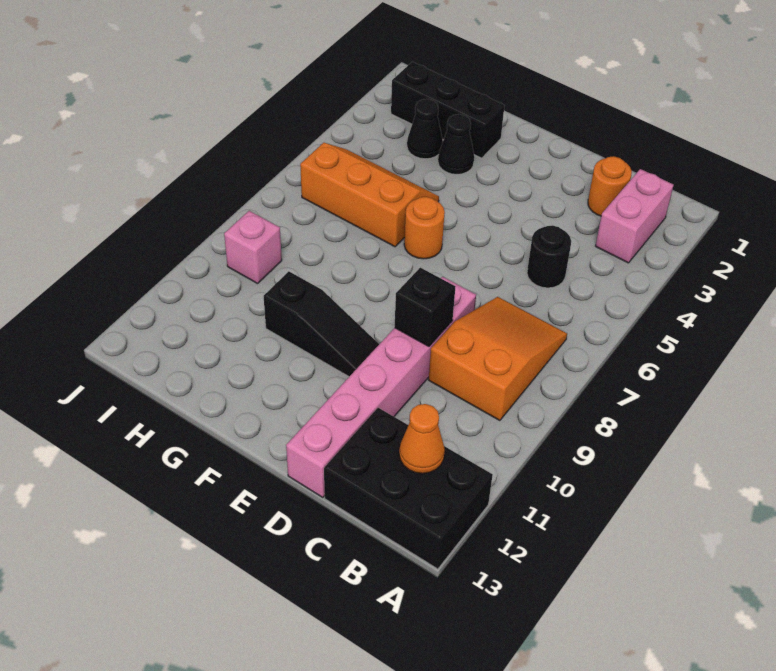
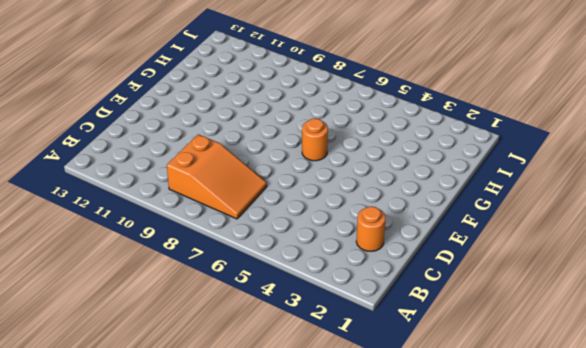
none -> black brick A12:C13 level 1
none -> pink brick B2:B3 level 1
none -> black round brick C5 level 1

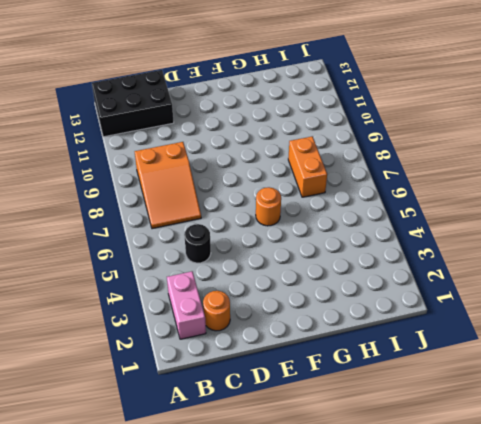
orange brick H7:H8 level 1 -> none
none -> pink brick D8:D13 level 1
none -> black slope E10:G10 level 1 top G
none -> black brick G2:I2 level 1

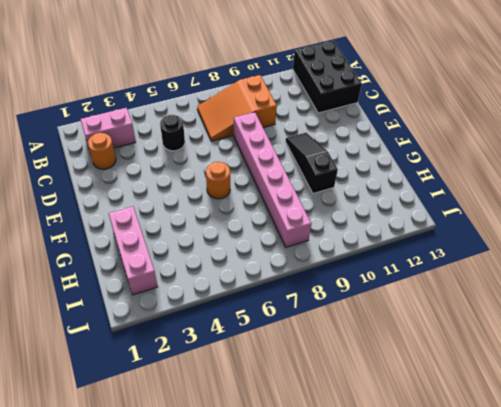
pink brick D8:I8 level 1 -> pink brick D8:D13 level 1
pink brick G2:I2 level 1 -> black brick G2:I2 level 1
none -> black cone G3 level 1
none -> orange slope G5:I6 level 1 top 6
none -> black cone H3 level 1

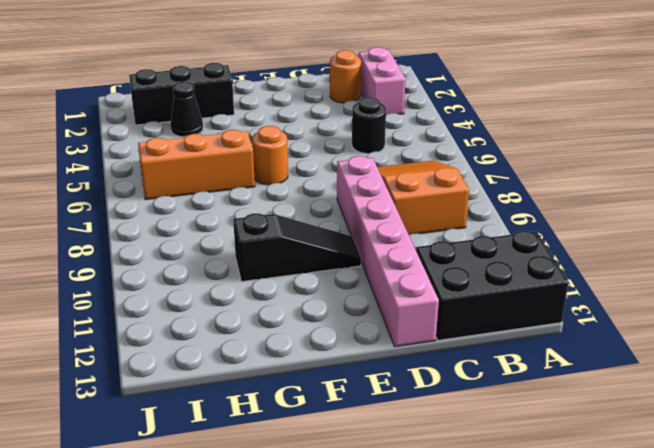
none -> black cone G3 level 1
none -> pink brick I9 level 1
none -> orange cone B12 level 2

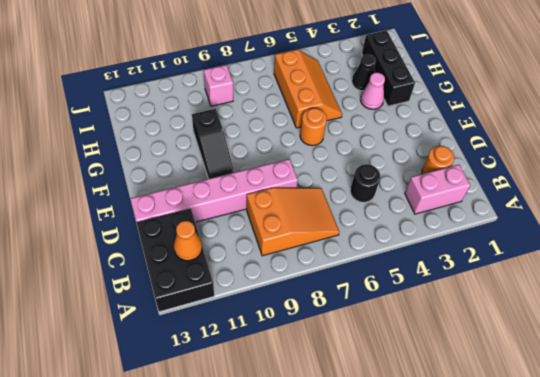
pink cone G3 level 1 -> black cone G3 level 1
none -> black brick D9 level 2

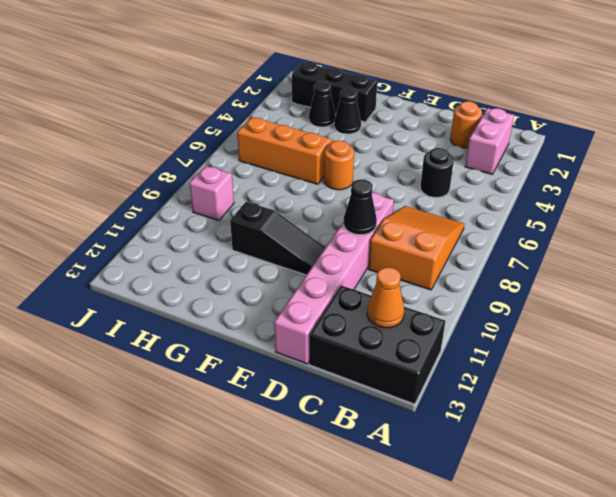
black cone D9 level 2 -> black brick D9 level 2

